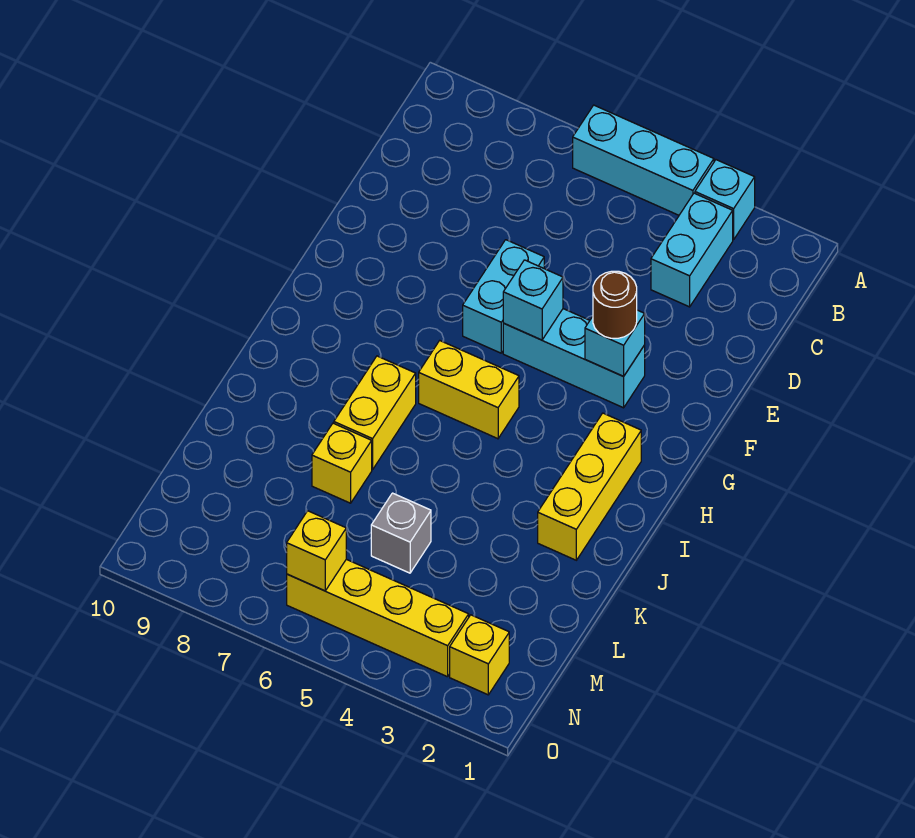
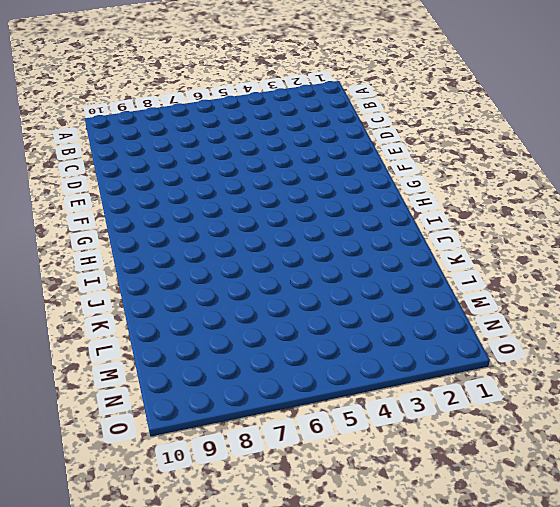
none -> cyan brick A3 level 1
none -> cyan brick A4:A6 level 1
none -> cyan brick B3:C3 level 1

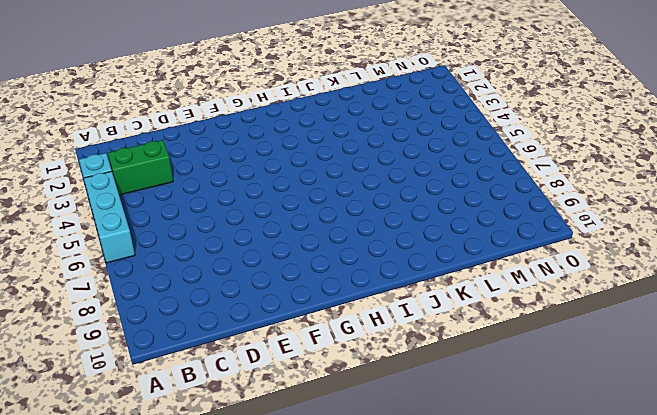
green brick B3:C3 level 1 -> cyan brick B3:C3 level 1
none -> cyan brick E6:F6 level 1
none -> cyan brick F3:F5 level 1
none -> yellow brick H2:J2 level 1

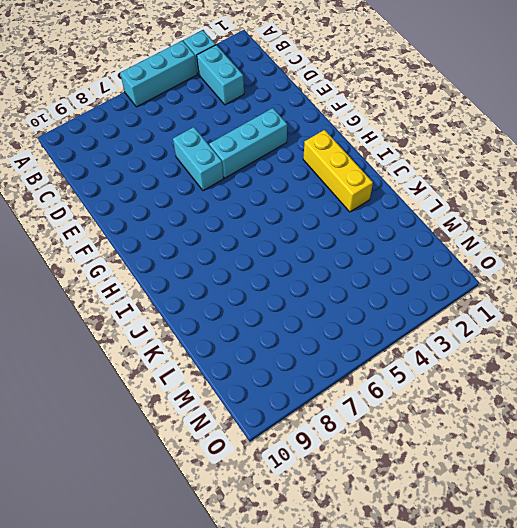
none -> yellow brick H5:H6 level 1
none -> yellow brick I7:J7 level 1
none -> yellow brick K7 level 1

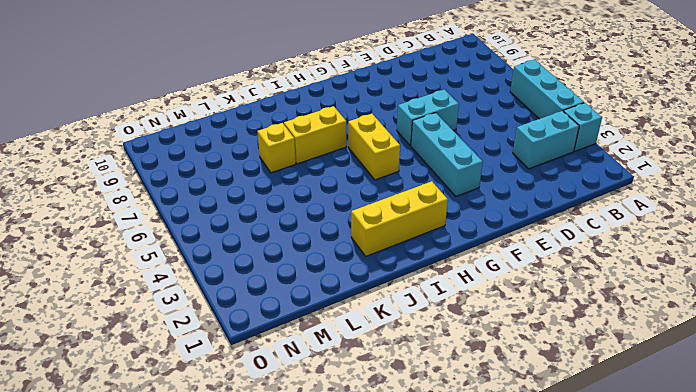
none -> grey brick L5 level 1
none -> yellow brick N2 level 1
none -> yellow brick N3:N6 level 1

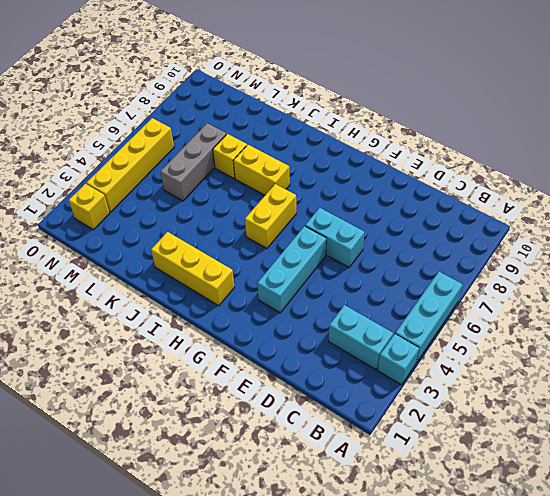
grey brick L5:L7 level 1 -> grey brick L5 level 1
none -> cyan brick F3 level 2
none -> cyan brick F5 level 2
none -> yellow brick N6 level 2

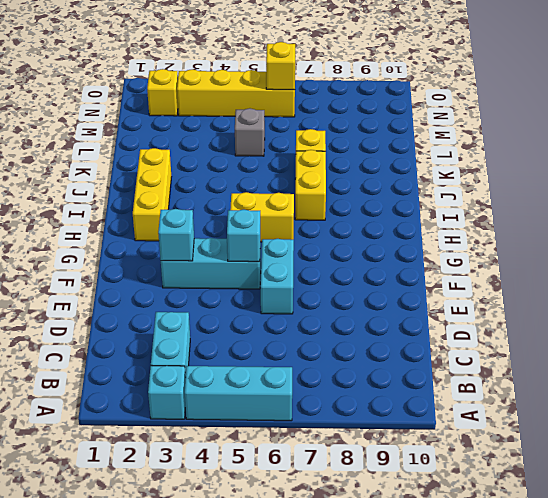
none -> brown round brick F3 level 3

